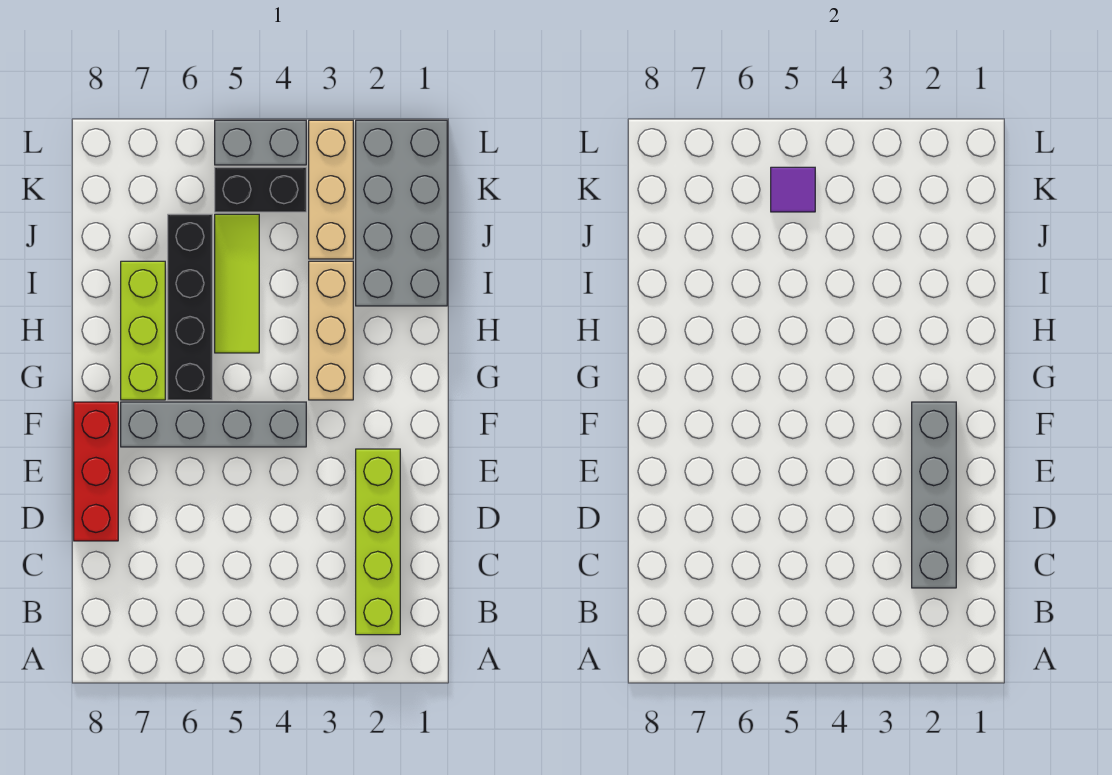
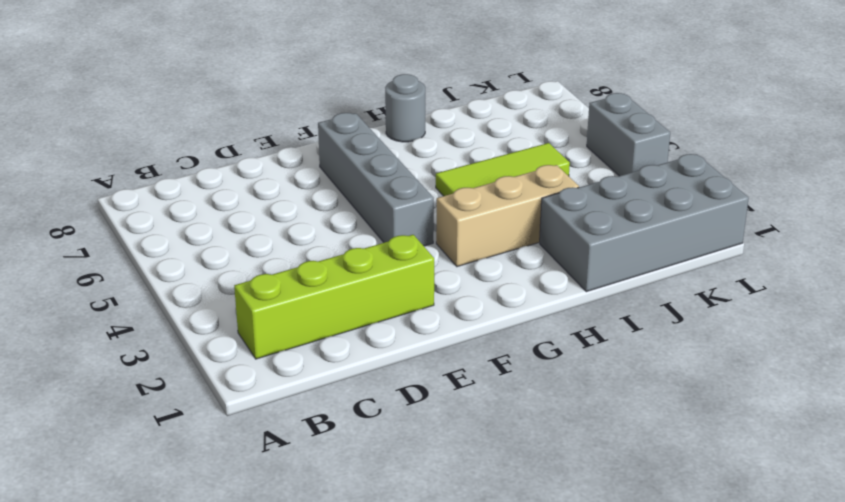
grey round brick H8 level 1 -> none
none -> red brick D8:F8 level 1
none -> black brick G6:J6 level 1
none -> lime brick G7:I7 level 1

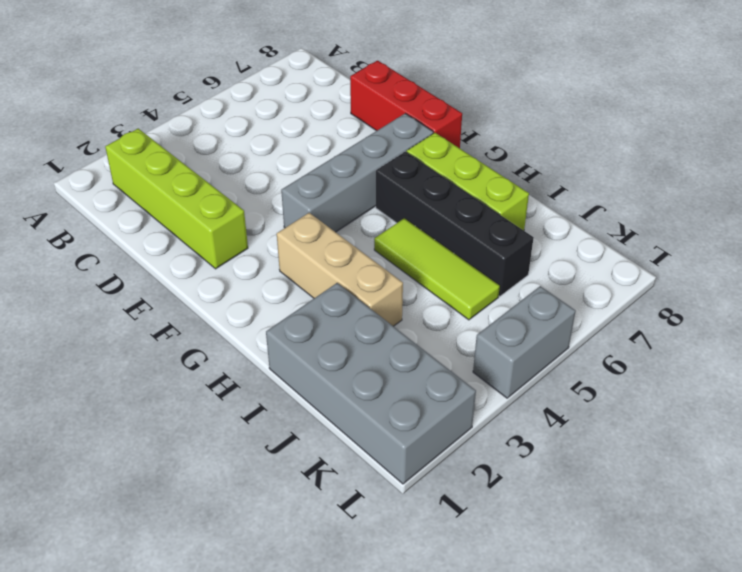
none -> tan brick J3:L3 level 1
none -> black brick K4:K5 level 1
none -> grey brick C2:F2 level 2

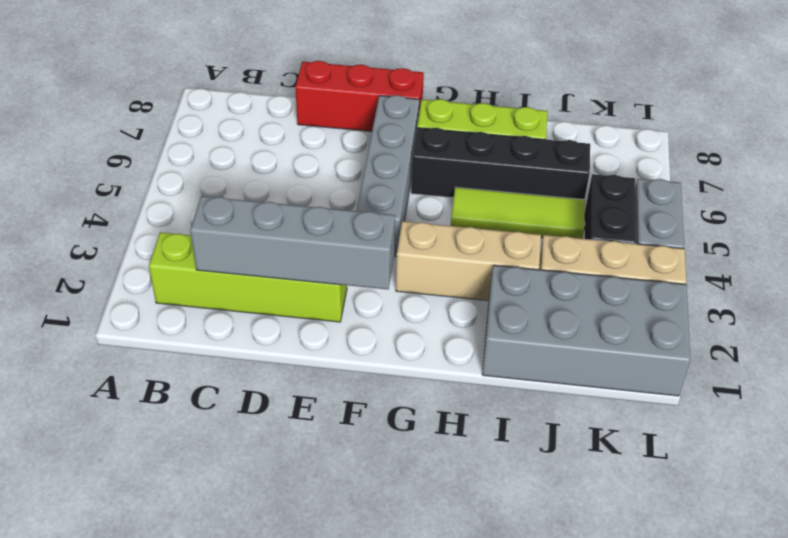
none -> purple tile K5 level 2

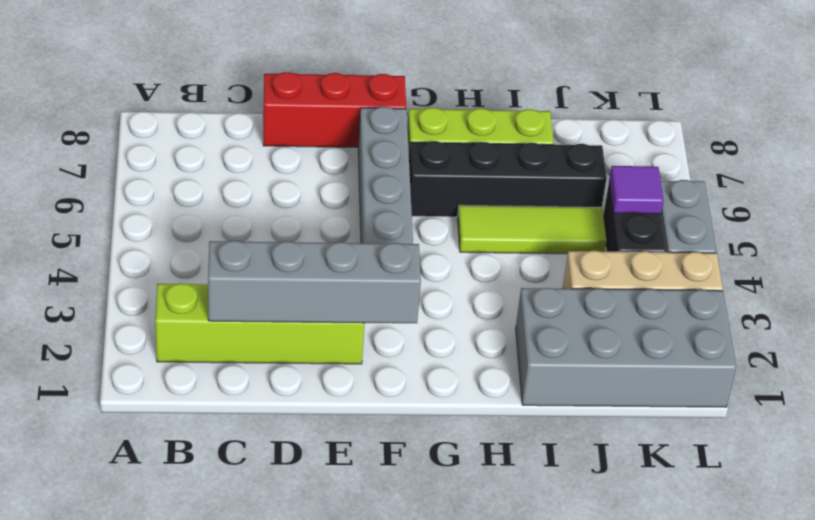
none -> tan brick G3:I3 level 1

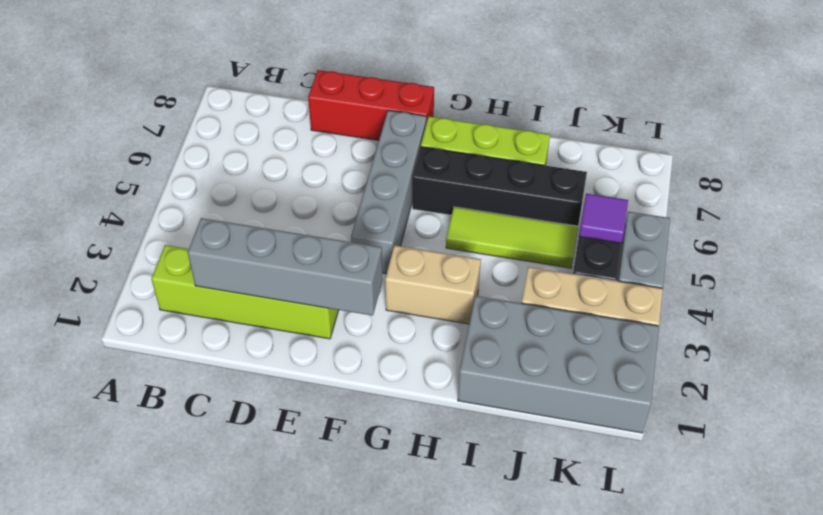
tan brick G3:H3 level 1 -> tan brick G3:I3 level 1

